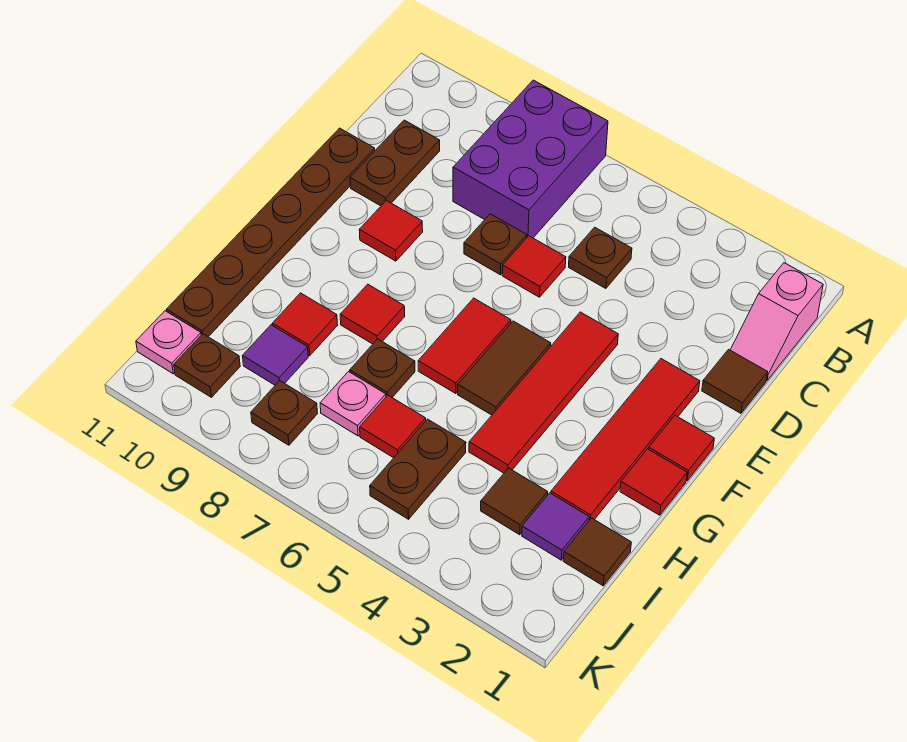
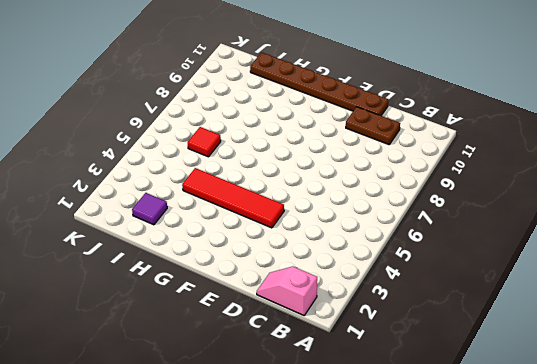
none -> purple brick A7:C8 level 1
none -> brown plate C5 level 1
none -> brown tile D1 level 1

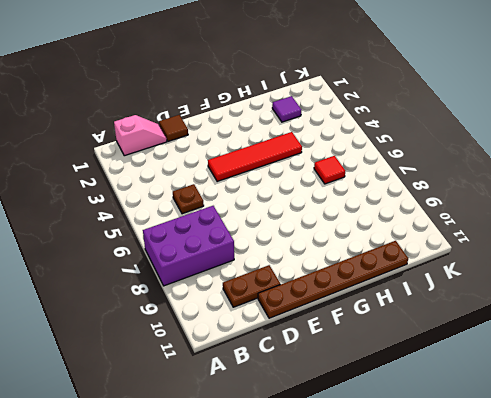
none -> red tile D6 level 1
none -> brown plate D7 level 1
none -> red tile E2:H2 level 1

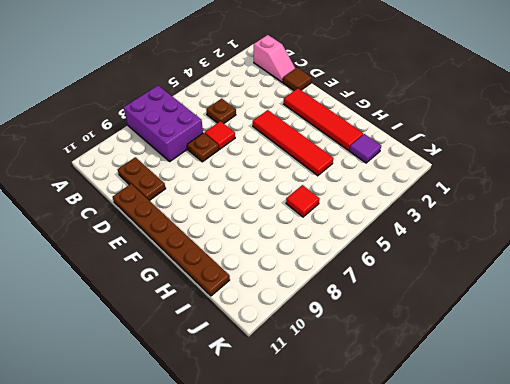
none -> red tile E9 level 1
none -> red tile F1 level 1
none -> brown tile F5:G5 level 1

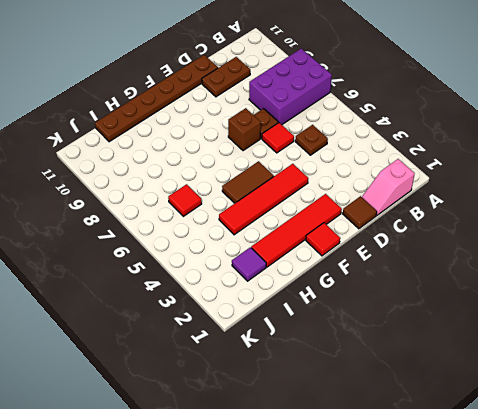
brown brick E7 level 1 -> none
none -> red tile E9 level 1
none -> red tile F6:G6 level 1
none -> red tile G1 level 1

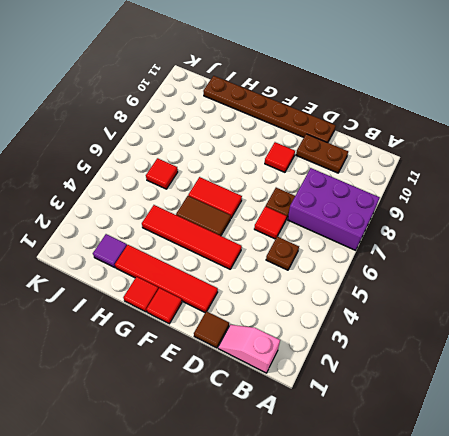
none -> red tile G8 level 1
none -> brown plate H7 level 1
none -> red tile H9 level 1

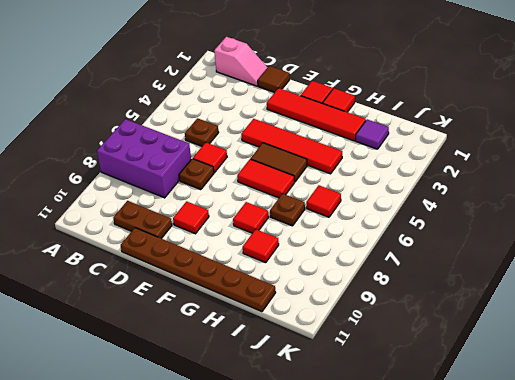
none -> brown tile I1 level 1
none -> brown tile I3 level 1
none -> brown plate I5:J5 level 1

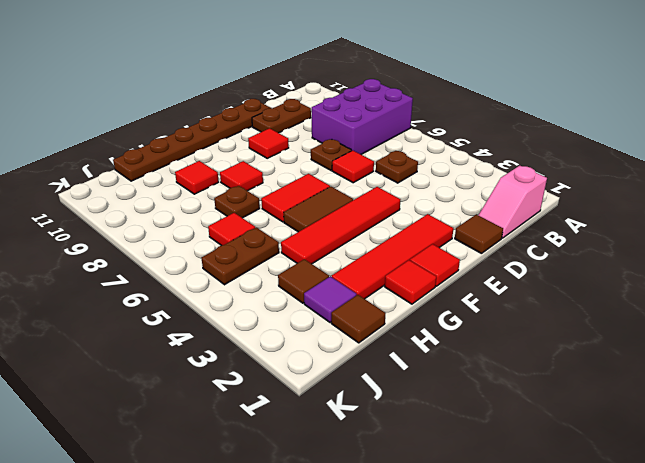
none -> pink plate I7 level 1
none -> purple tile I9 level 1
none -> brown plate J8 level 1

